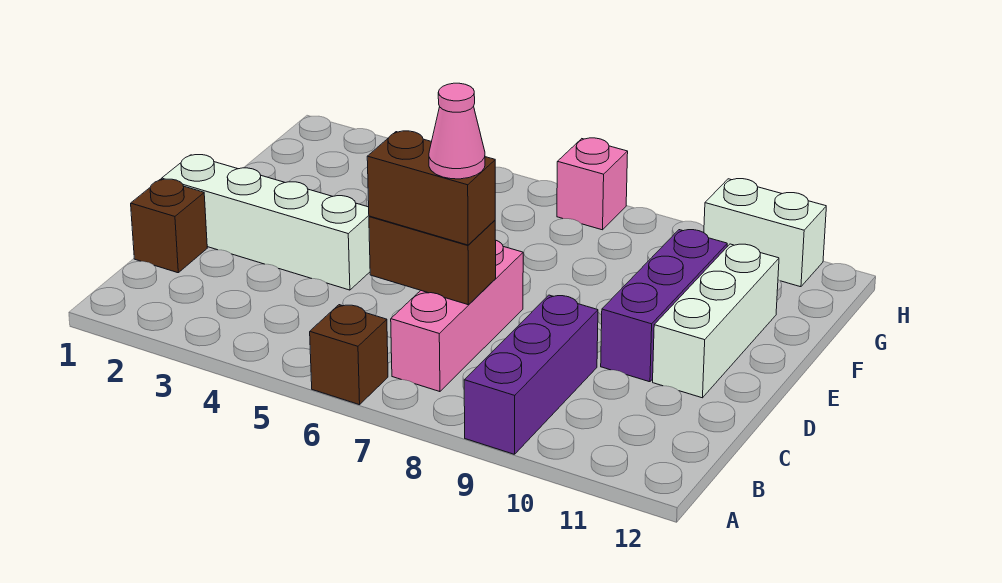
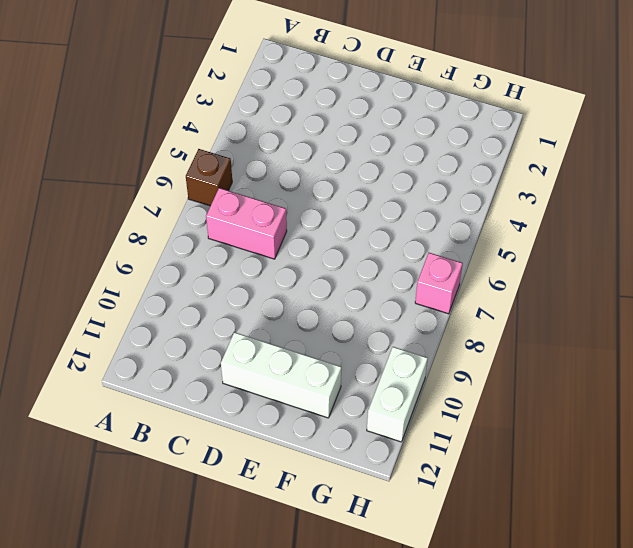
pink brick B7:C7 level 1 -> pink brick B7:D7 level 1
none -> purple brick A9:C9 level 1
none -> brown brick C1 level 1
none -> white brick D1:D4 level 1

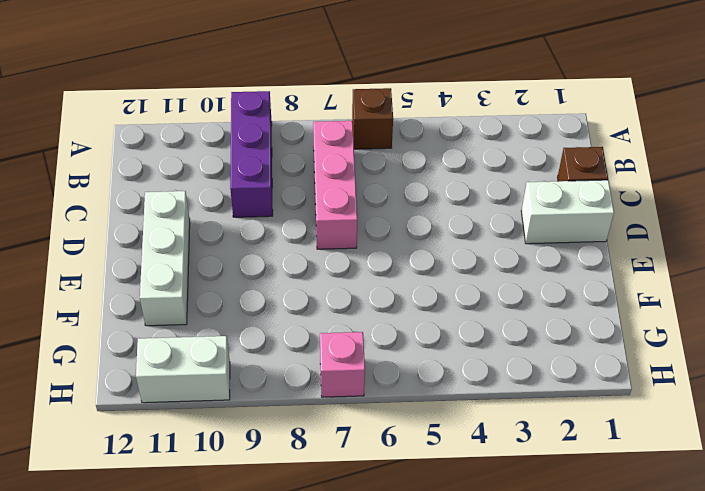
white brick D1:D2 level 1 -> white brick D1:D4 level 1
none -> purple brick D10:F10 level 1
none -> brown brick C6:C7 level 2
none -> brown brick C6:C7 level 3

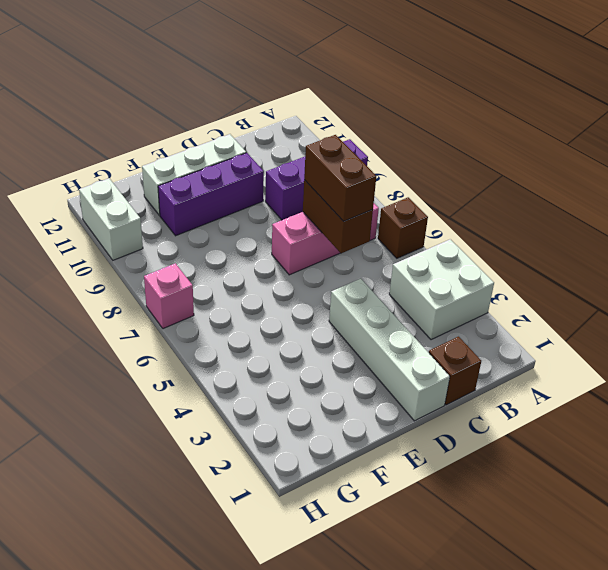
white brick A3:B4 level 1 -> none
none -> pink cone C7 level 4

